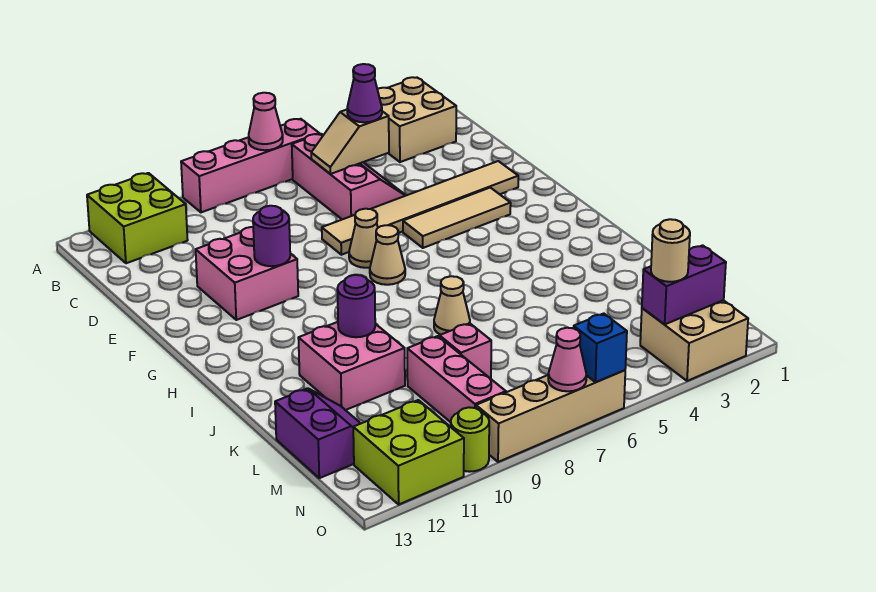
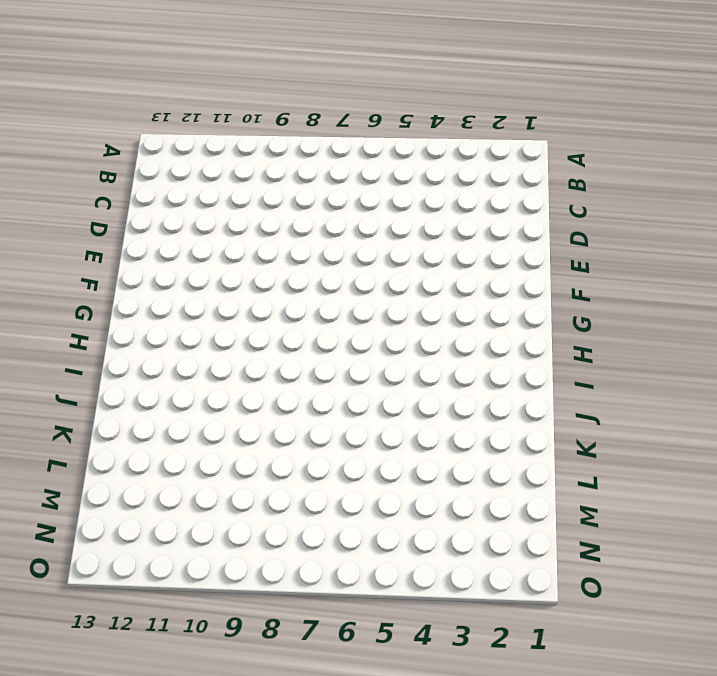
none -> tan brick A2:B3 level 1
none -> pink brick A6:A9 level 1
none -> lime brick A11:B12 level 1

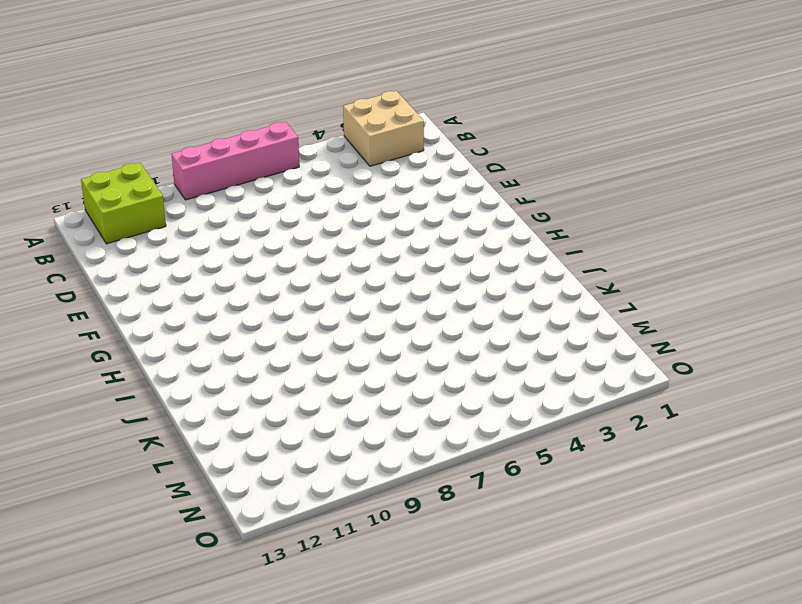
none -> pink slope B5:D6 level 1 top 6
none -> tan tile E2:E7 level 1
none -> pink brick E10:F11 level 1

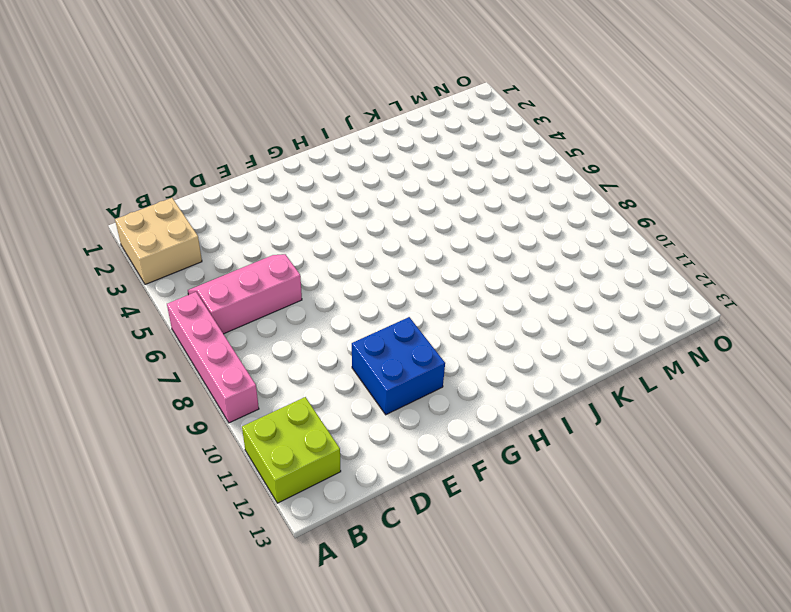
blue brick E10:F11 level 1 -> pink brick E10:F11 level 1
none -> tan tile E2:E7 level 1
none -> tan tile F3:F5 level 1
none -> tan cone F7 level 1

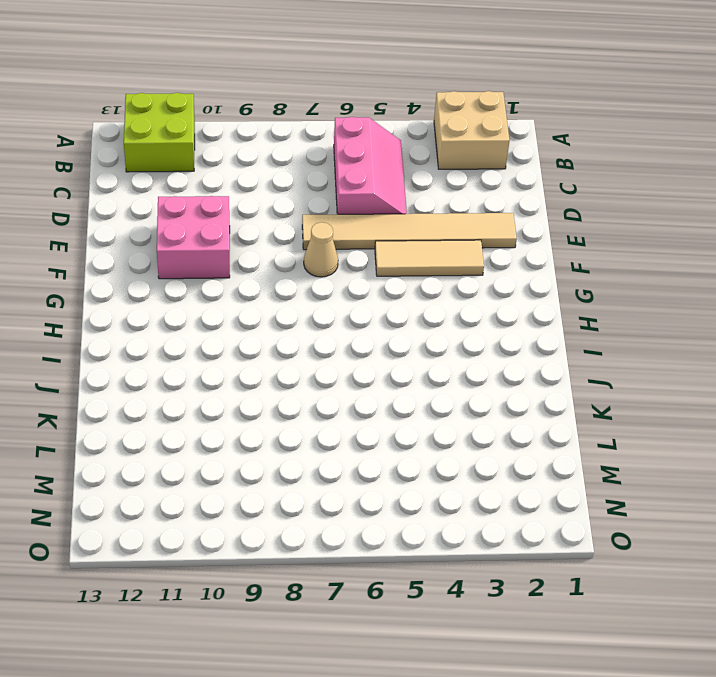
none -> pink brick A6:A9 level 1
none -> tan cone G7 level 1
none -> tan cone J7 level 1

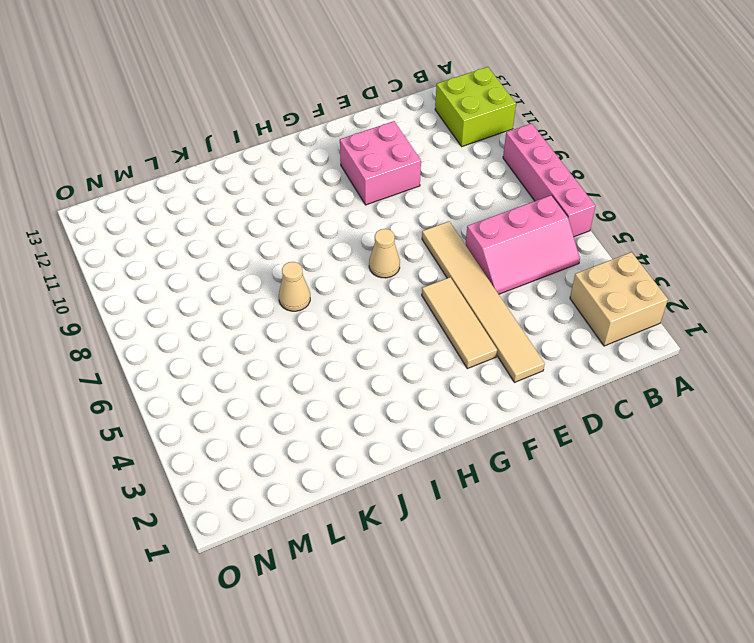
none -> tan cone F7 level 1
none -> pink brick J10:K11 level 1
none -> pink brick L8 level 1

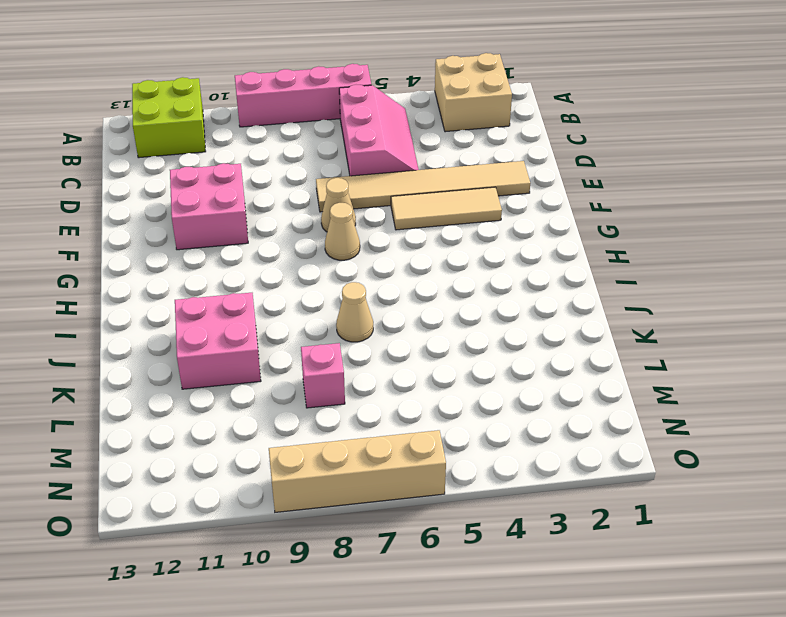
none -> pink brick L9:N9 level 1
none -> purple slope L12:M13 level 1 top 13
none -> tan brick N2:O3 level 1

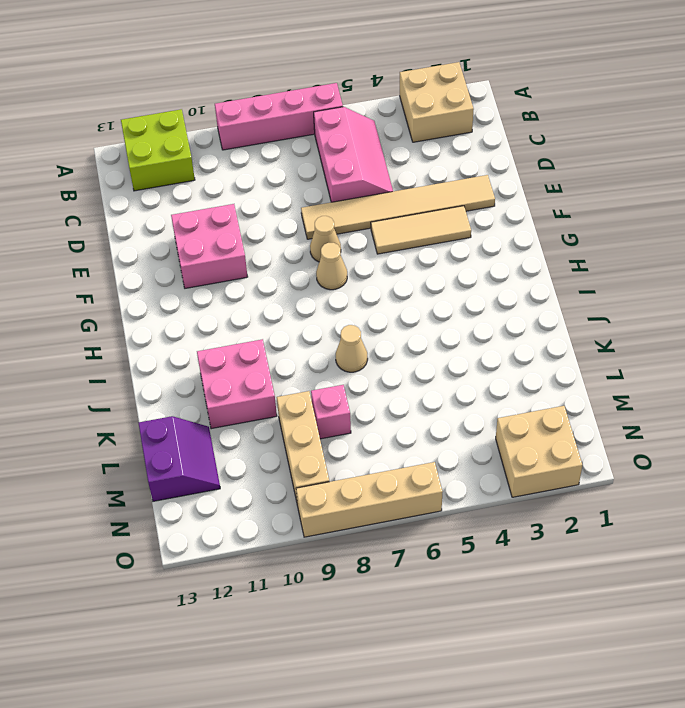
tan brick L9:N9 level 1 -> pink brick L9:N9 level 1
none -> lime brick N11:O12 level 1
none -> lime round brick O10 level 1
none -> pink cone A7 level 2

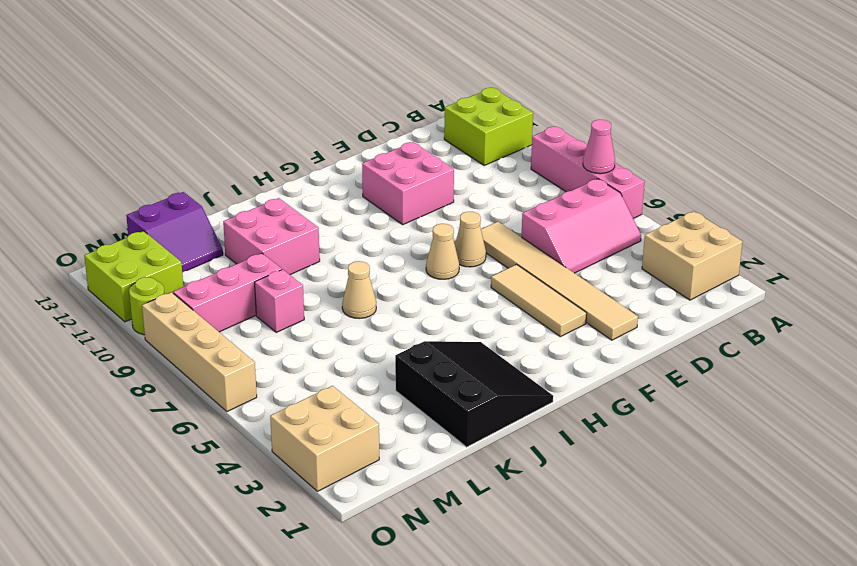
black slope I1:K3 level 1 top K -> none
none -> tan slope C5:C6 level 2 top 5
none -> purple round brick F10 level 2
none -> purple round brick J10 level 2

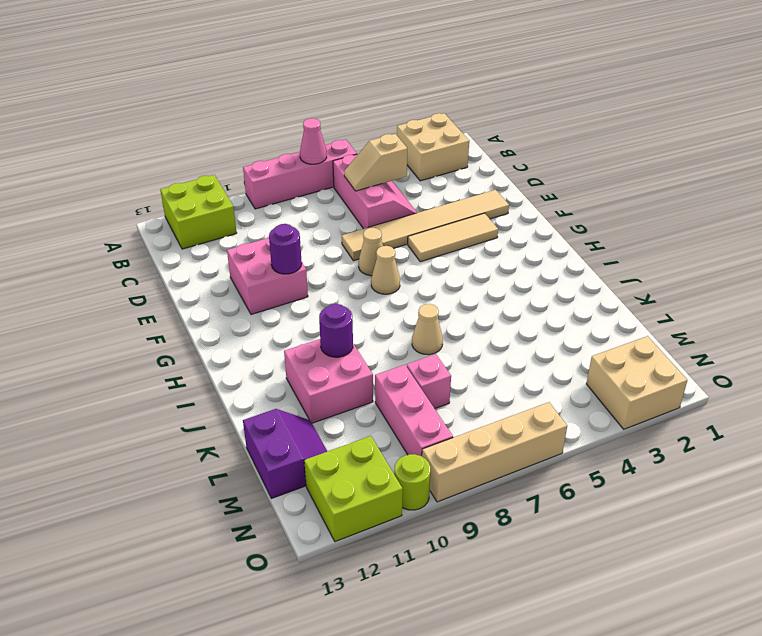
none -> purple brick N2:N3 level 2
none -> blue brick O6 level 2
none -> pink cone O7 level 2

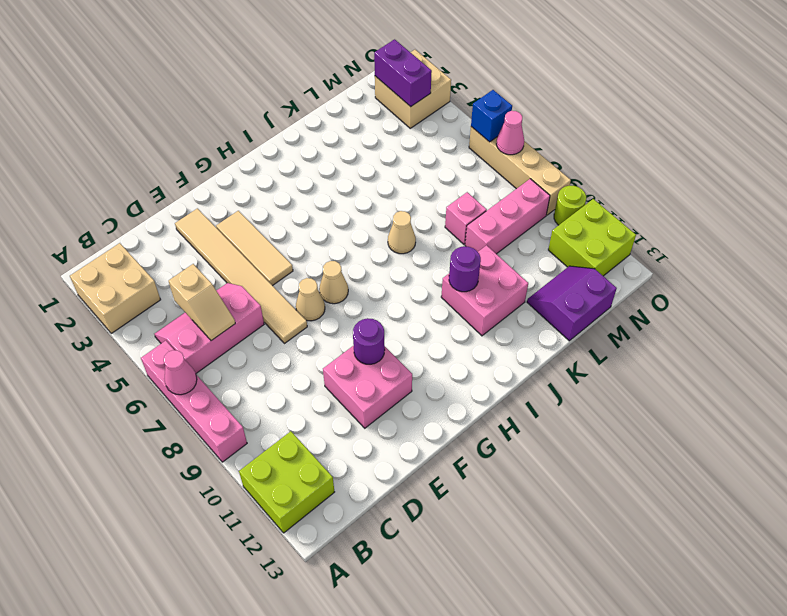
none -> purple cone C5 level 3
none -> tan round brick N3 level 3

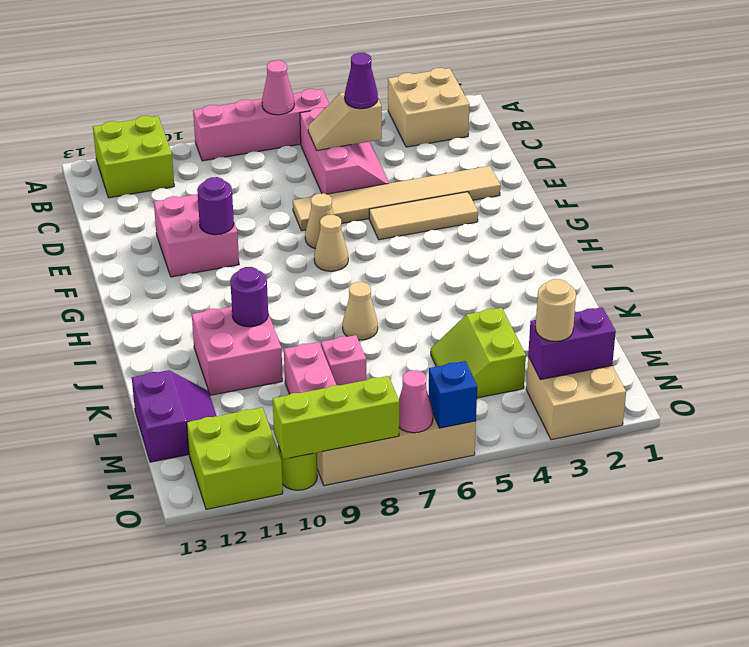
lime slope L4:M5 level 1 top 4 -> none
lime brick O8:O10 level 2 -> none

